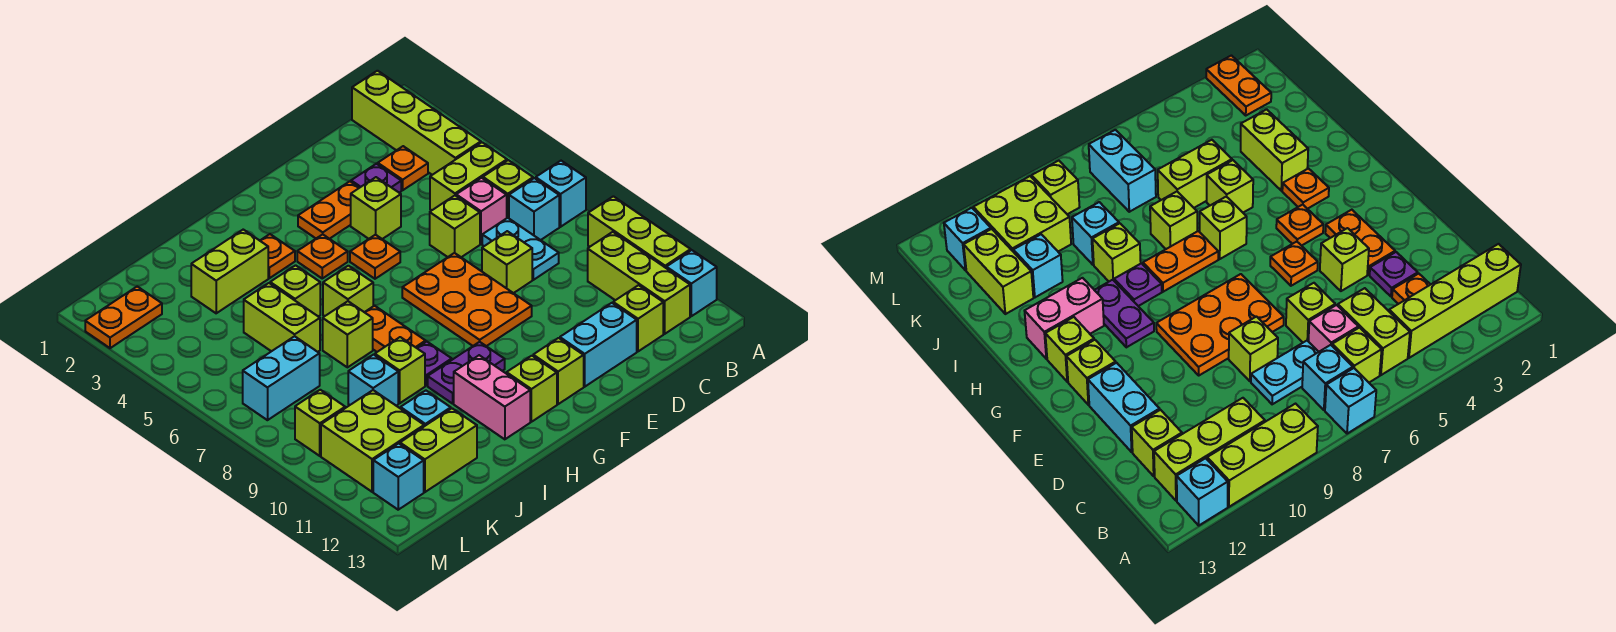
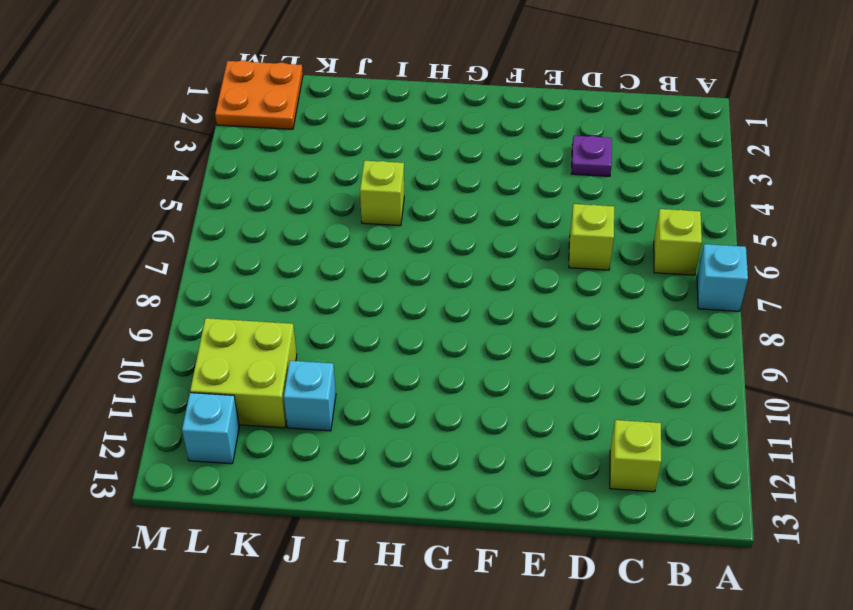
orange plate L1:M2 level 1 -> orange plate L2:M2 level 1
none -> lime brick A9:A11 level 1
none -> cyan brick A12 level 1
none -> lime brick B1:B4 level 1
none -> lime brick B5:C5 level 1

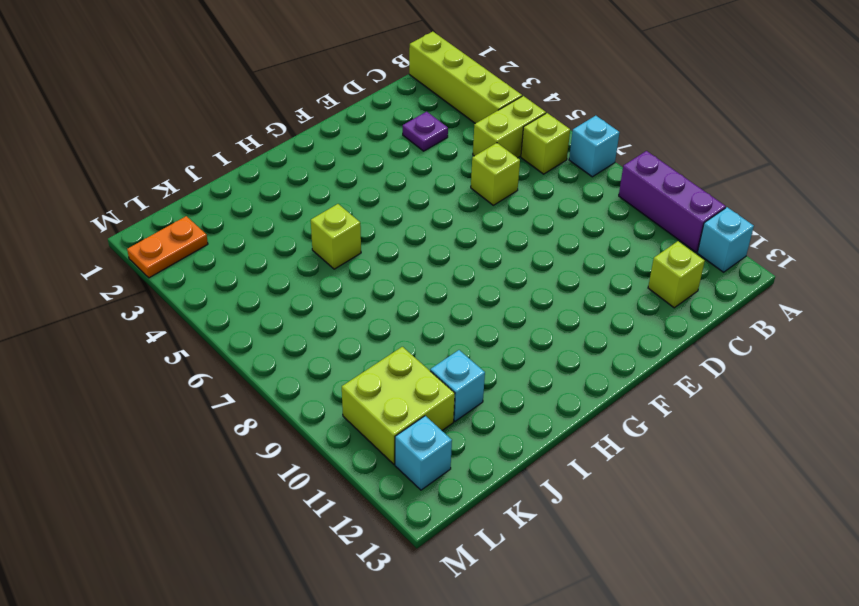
purple brick A9:A11 level 1 -> lime brick A9:A11 level 1
none -> cyan brick B7 level 1
none -> lime brick B10:B12 level 1
none -> orange plate C3 level 1
none -> pink brick C6 level 1

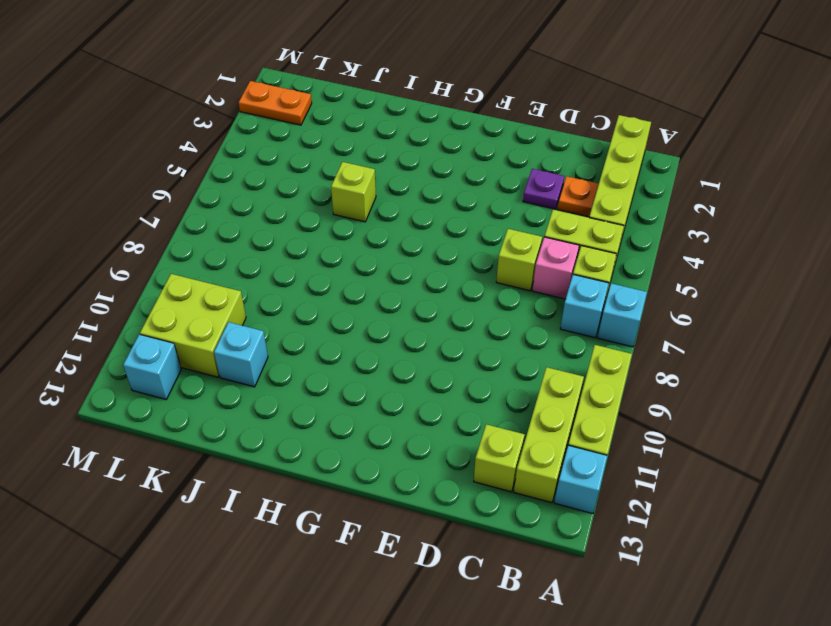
none -> cyan plate C7:C8 level 1
none -> lime brick D8 level 1
none -> cyan brick D12:E12 level 1
none -> orange plate E3:F3 level 1

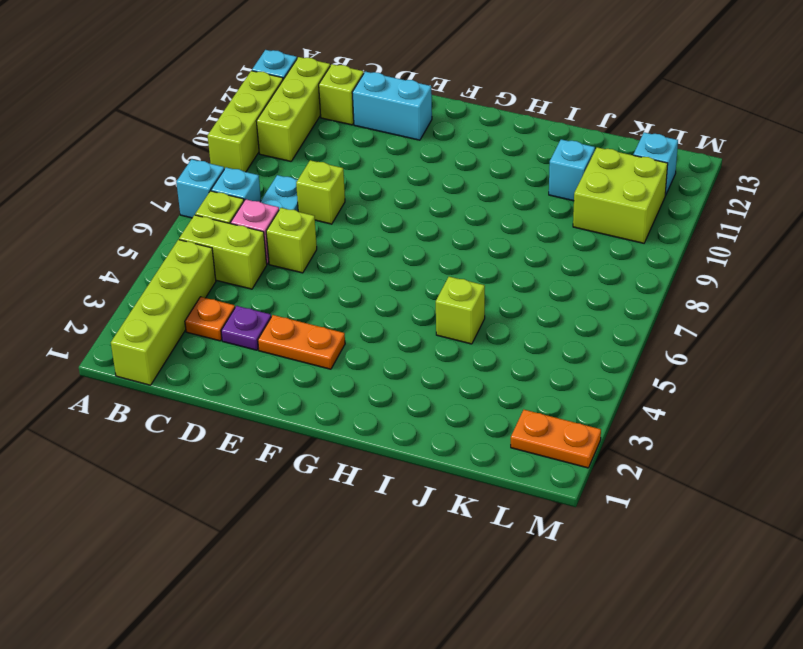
none -> lime brick E4 level 1
none -> orange plate E7:F9 level 1
none -> orange plate F5 level 1
none -> lime brick F12 level 1

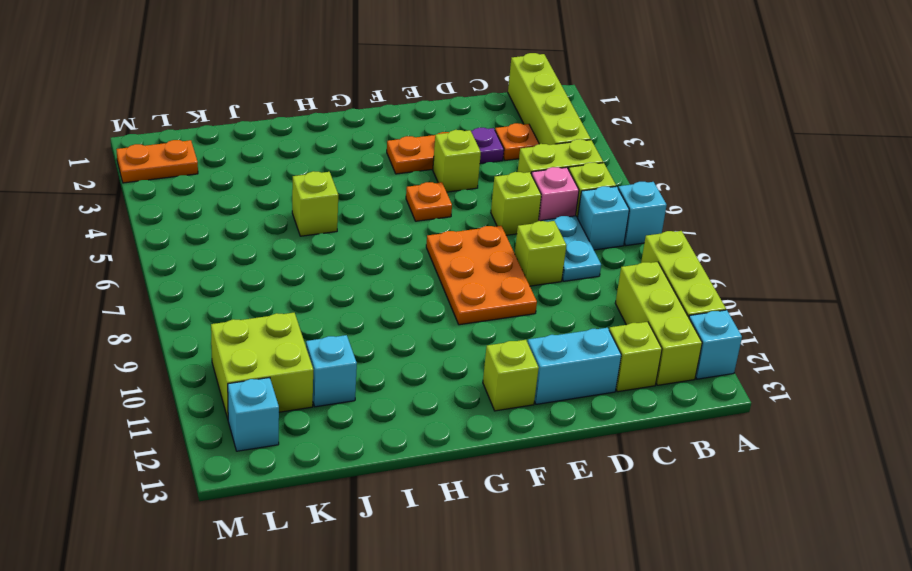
none -> orange plate G4 level 1
none -> purple plate G10:H10 level 1
none -> lime brick G12 level 1
none -> orange plate H3 level 1

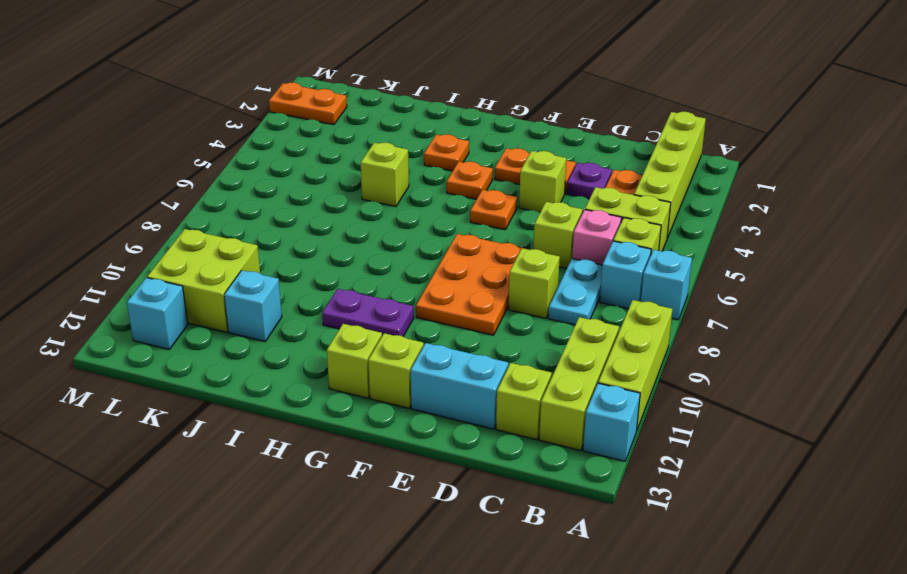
none -> lime brick H6 level 1
none -> orange plate H7:H8 level 1
none -> purple plate H9 level 1
none -> pink brick H11:H12 level 1

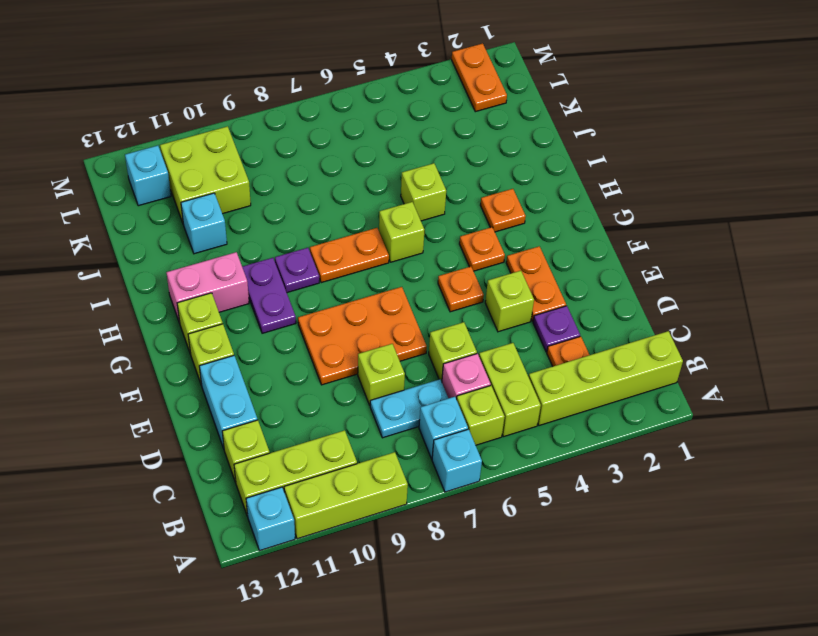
none -> lime brick I3:J3 level 1
none -> lime brick I7 level 1
none -> lime brick I9 level 1
none -> lime brick J5:J6 level 1

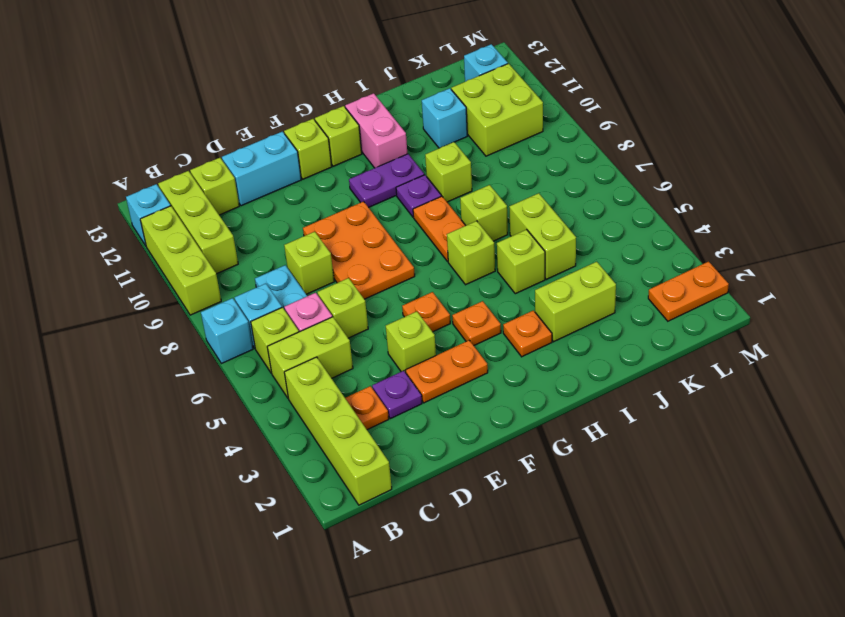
none -> cyan brick J9 level 1
none -> lime brick J12:K12 level 1
none -> cyan brick K7:L7 level 1
none -> lime brick L9 level 1

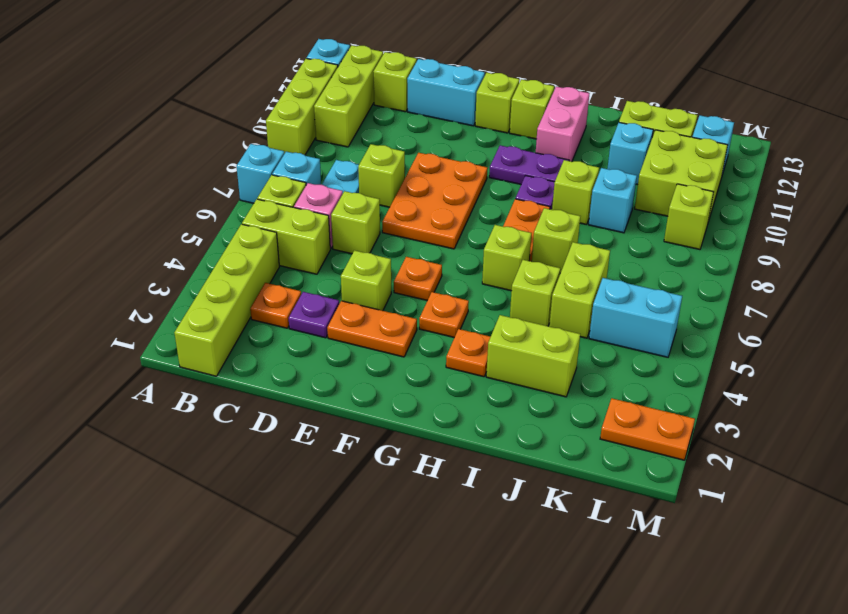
cyan brick K5:L5 level 1 -> cyan brick K7:L7 level 1

